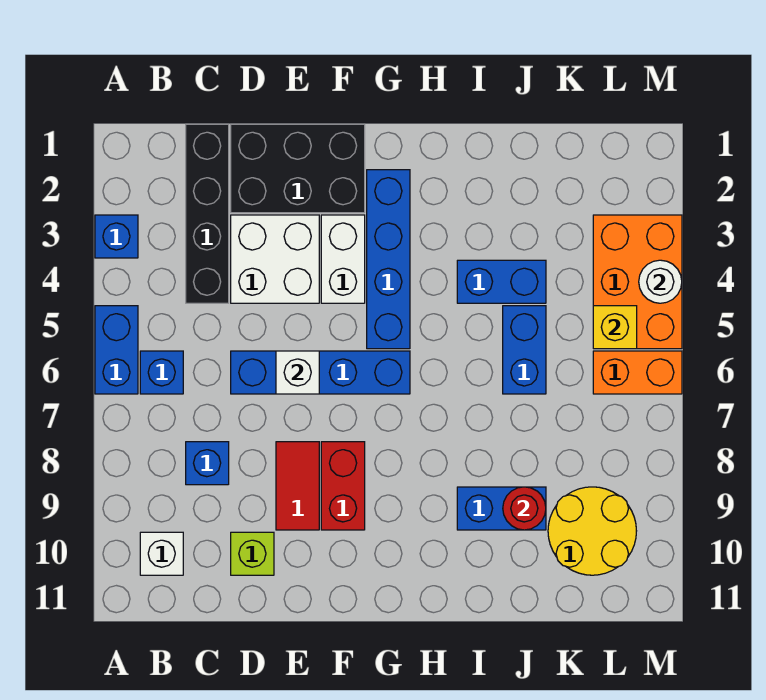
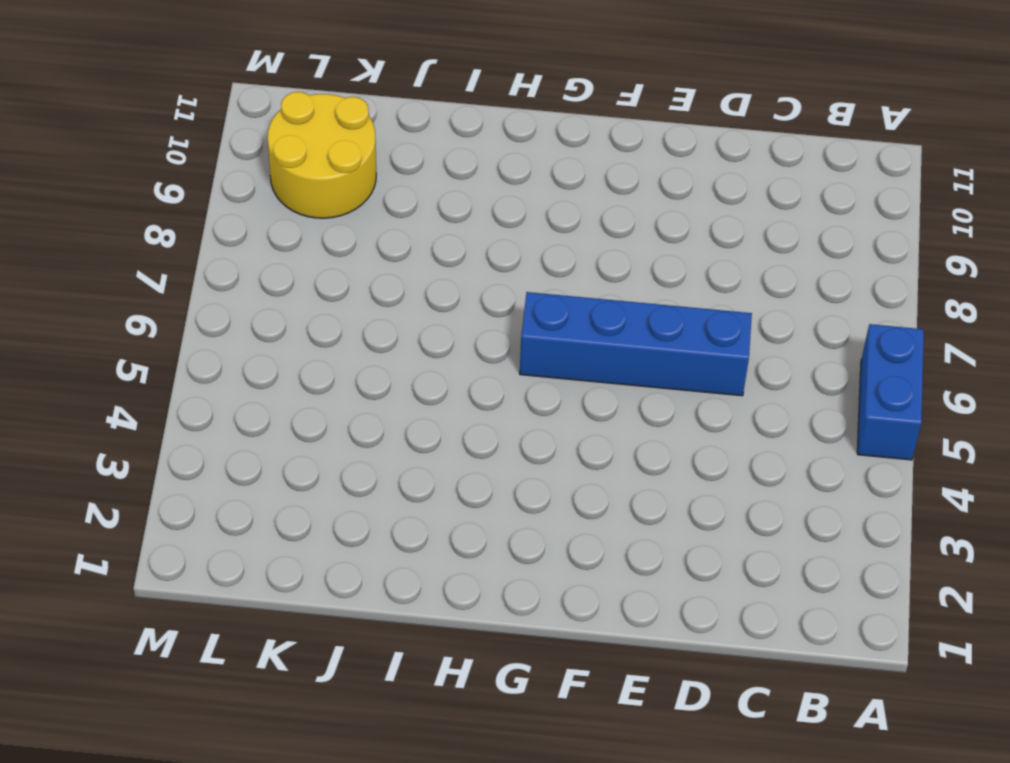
none -> blue brick A3 level 1
none -> blue brick B6 level 1
none -> white brick B10 level 1

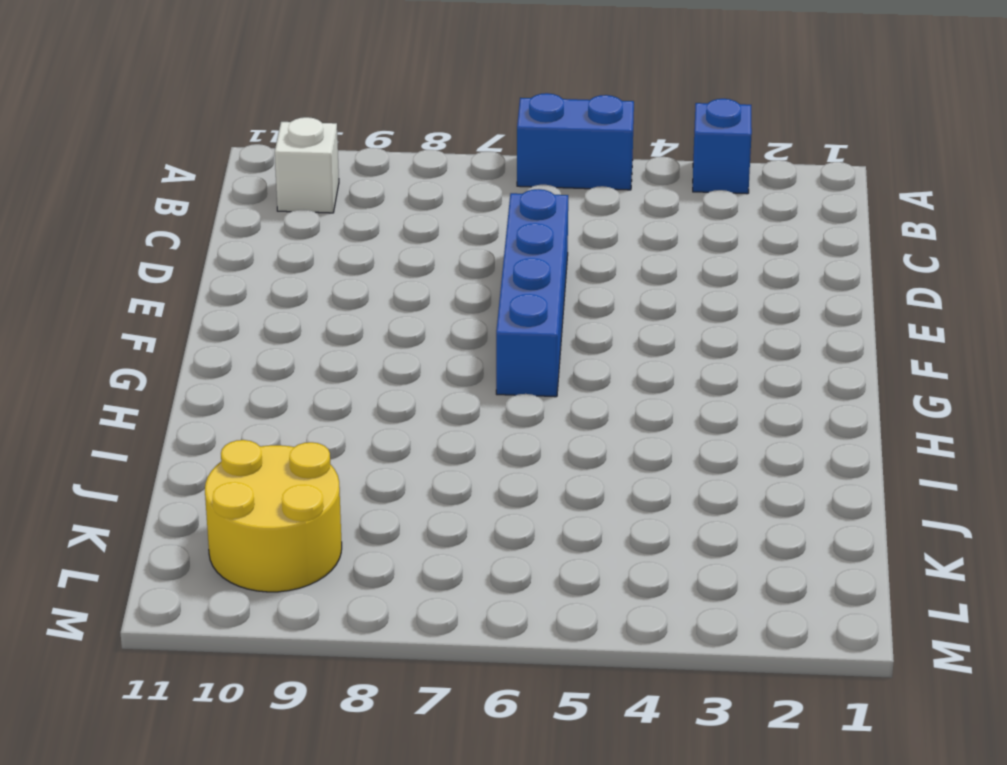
none -> blue brick B6 level 1
none -> black brick C1:C4 level 1
none -> blue brick C8 level 1

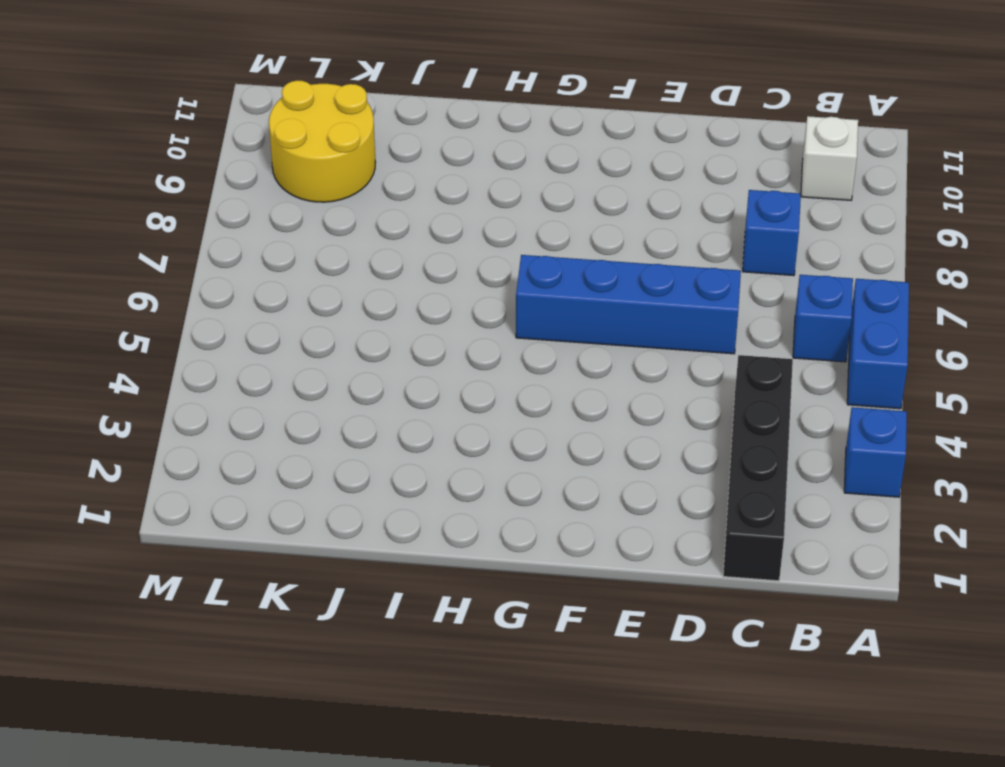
none -> black brick D1:F2 level 1
none -> white brick D3:E4 level 1
none -> lime brick D10 level 1

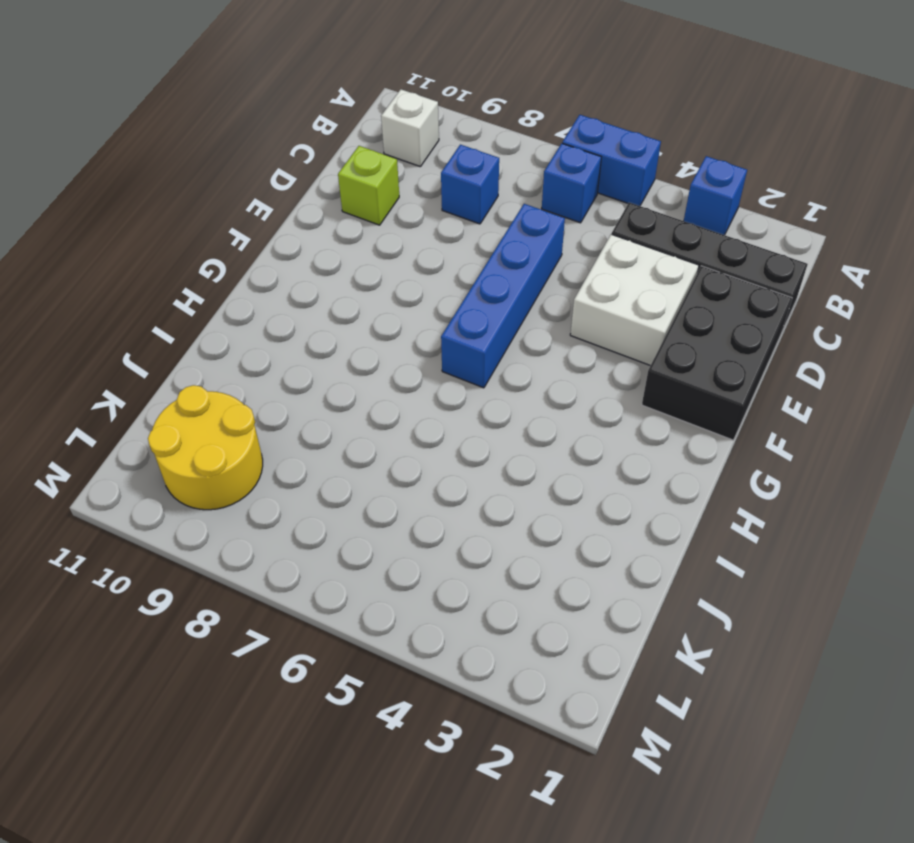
none -> red tile E8:E9 level 1
none -> white brick F3:F4 level 1
none -> red brick F8:F9 level 1

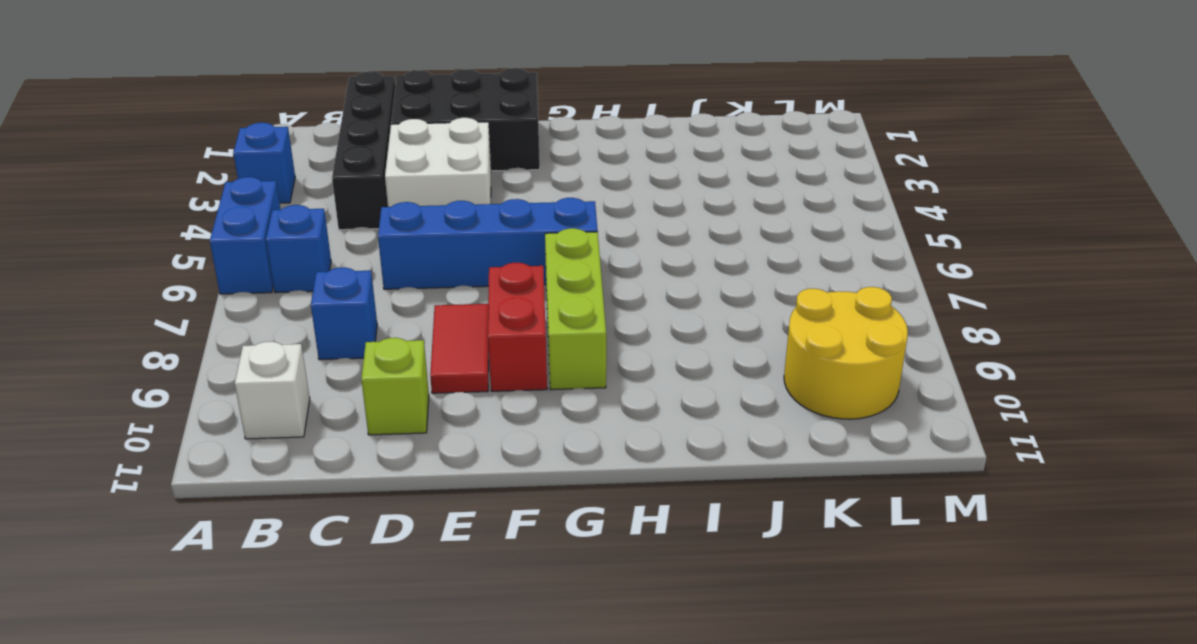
lime brick G7:G9 level 1 -> none
none -> white brick F3:F4 level 1
none -> blue brick G2:G5 level 1
none -> blue brick I4:J4 level 1

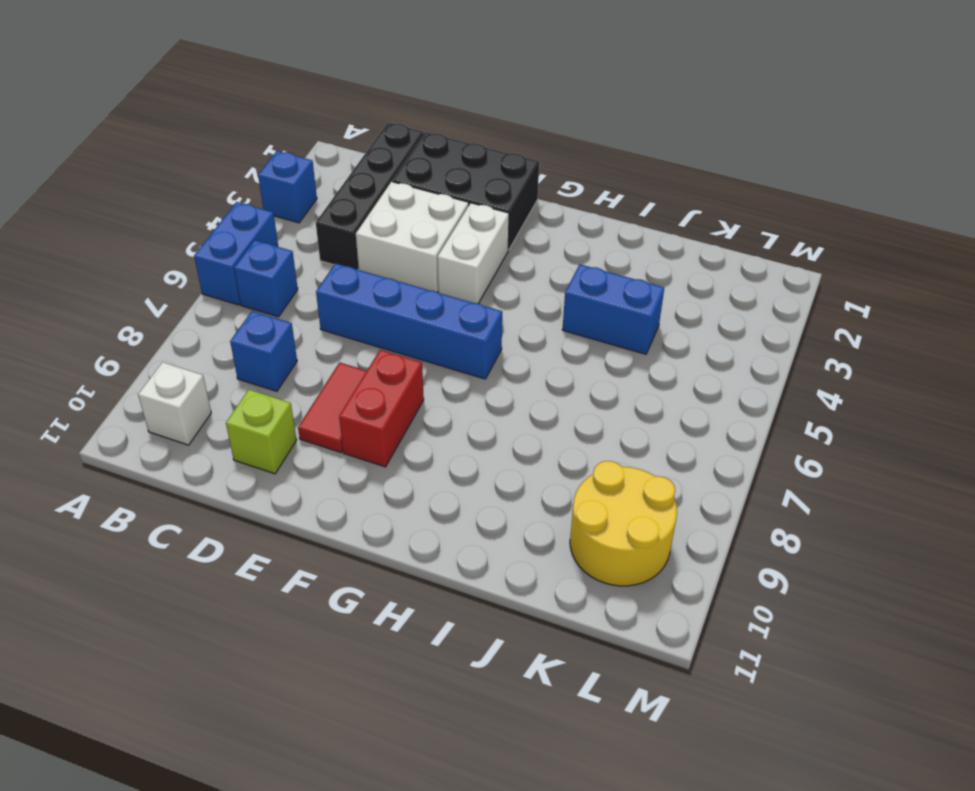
none -> blue brick G2:G5 level 1
none -> blue brick I9:J9 level 1
none -> blue brick J5:J6 level 1

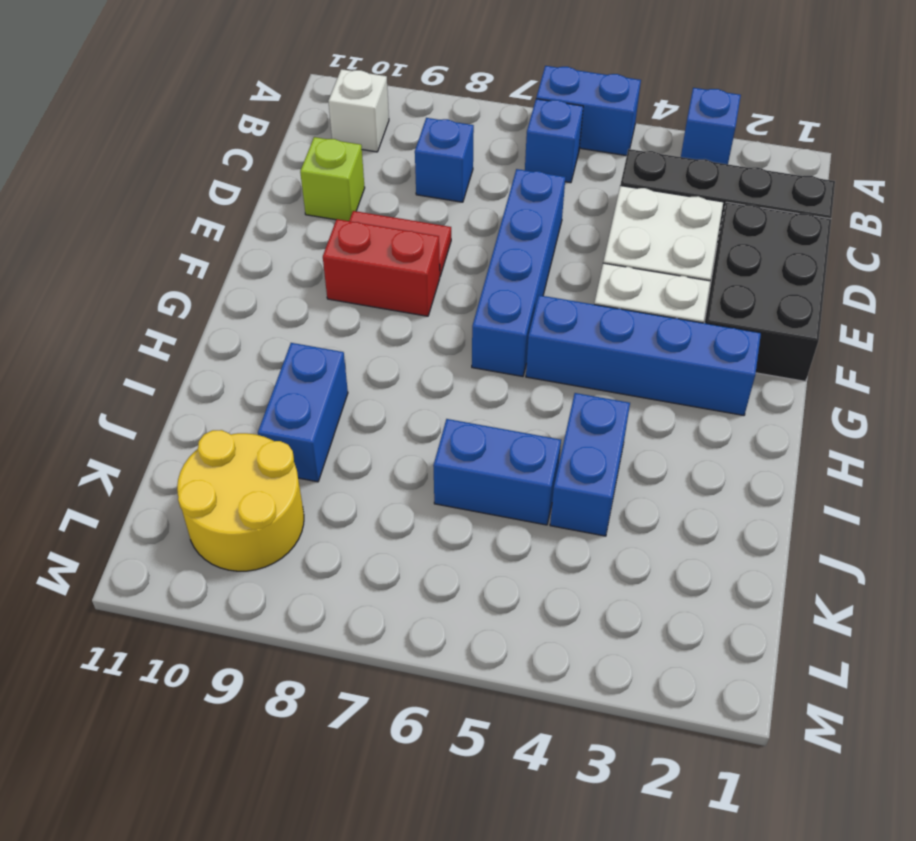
none -> orange brick L3:M5 level 1
none -> orange brick L6:M6 level 1
none -> white brick E6 level 2

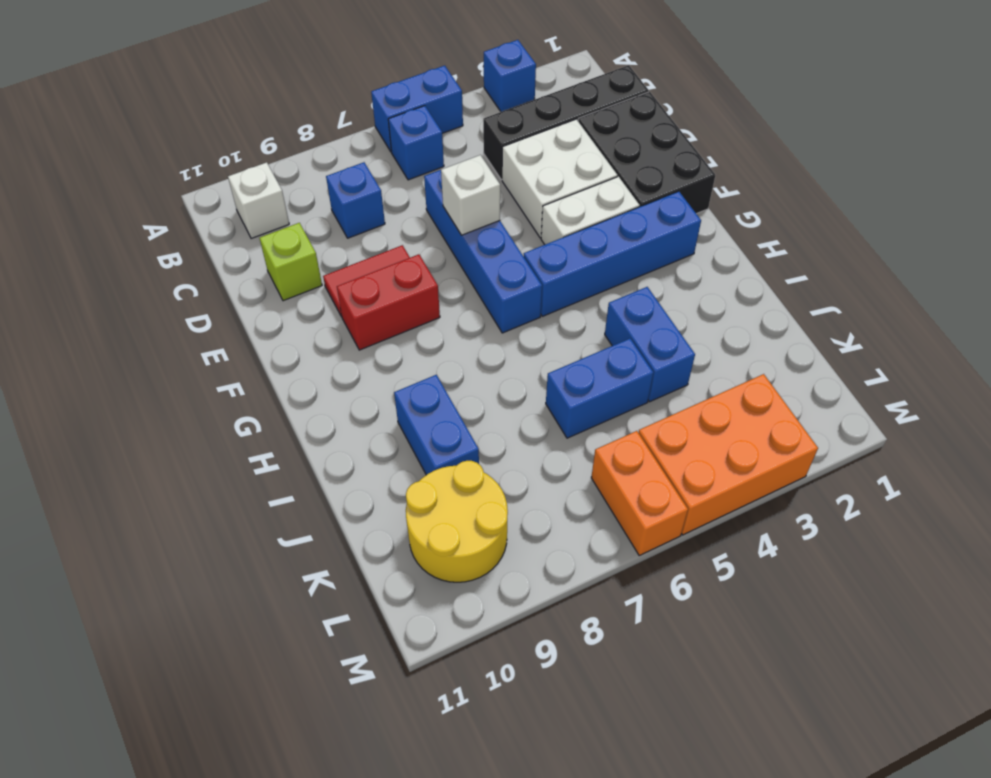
none -> red round brick J9 level 2
none -> yellow brick L5 level 2
none -> white round brick M4 level 2

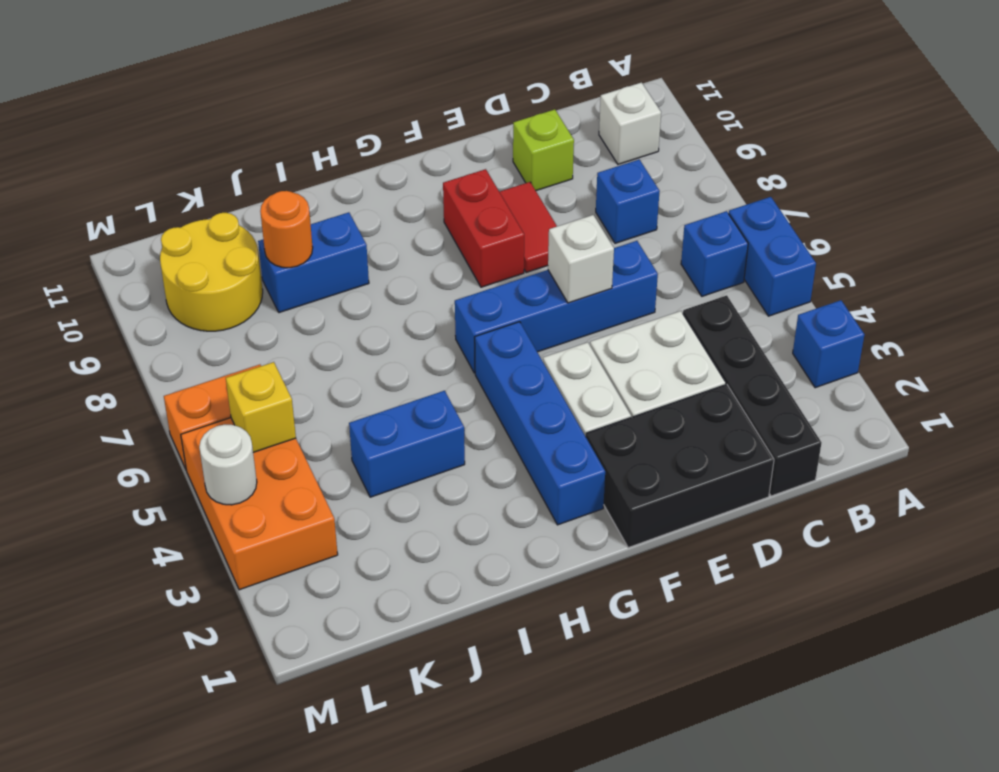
orange round brick J9 level 2 -> red round brick J9 level 2
none -> blue brick J5:J6 level 1

